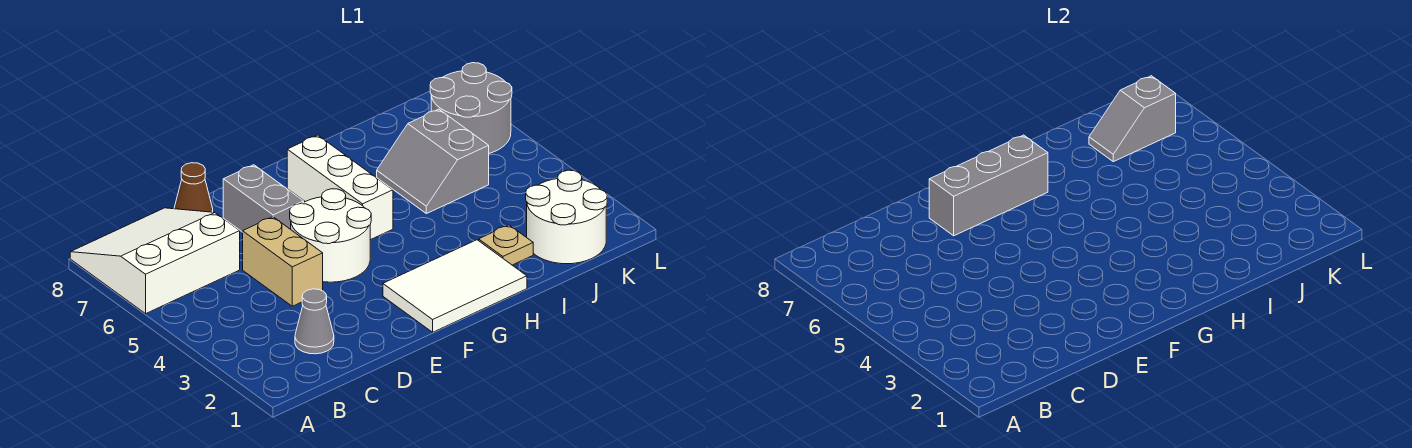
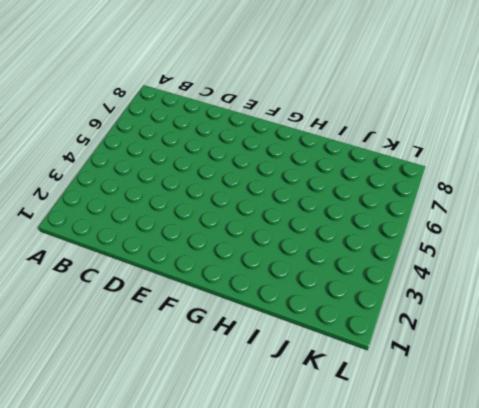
none -> white slope A6:C8 level 1 top 6
none -> grey cone C2 level 1
none -> tan brick D4:D5 level 1

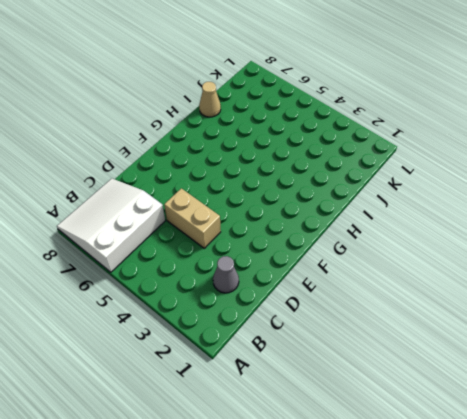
tan cone I8 level 1 -> none
none -> brown cone D8 level 1
none -> white round brick E4:F5 level 1
none -> grey brick E6:E7 level 1

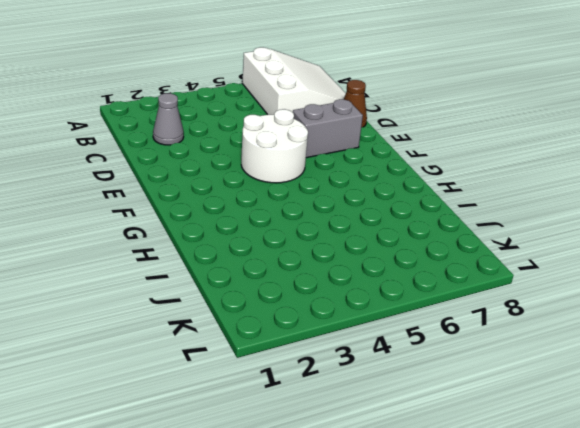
none -> tan brick D4:D5 level 1
none -> white tile F1:H2 level 1
none -> white brick G5:G7 level 1

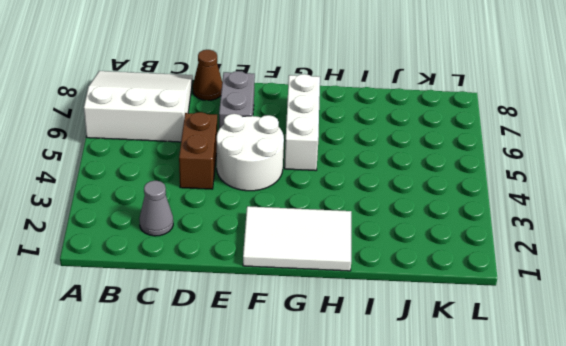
brown brick D4:D5 level 1 -> tan brick D4:D5 level 1
none -> tan plate I2 level 1
none -> grey slope I5:J6 level 1 top J
none -> white round brick J1:K2 level 1

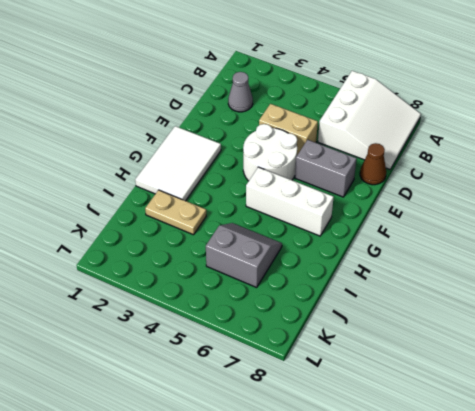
tan plate I2:I3 level 1 -> tan plate I2 level 1
none -> white round brick J1:K2 level 1
none -> grey round brick K6:L7 level 1
none -> grey brick E7:G7 level 2

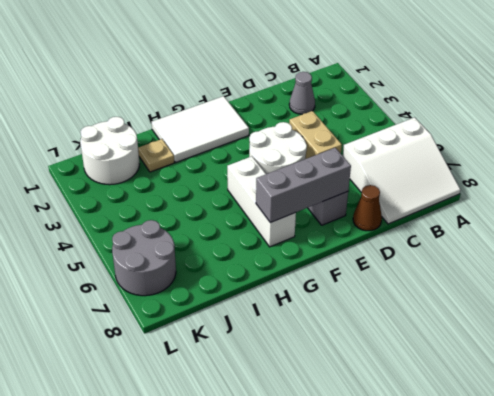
none -> grey slope I5:J6 level 1 top J
none -> grey slope J7:K7 level 2 top K

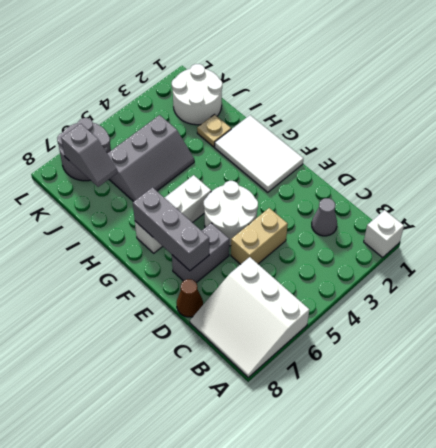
white brick A1 level 1 -> none
grey slope I4:J6 level 1 top J -> grey slope I5:J6 level 1 top J

